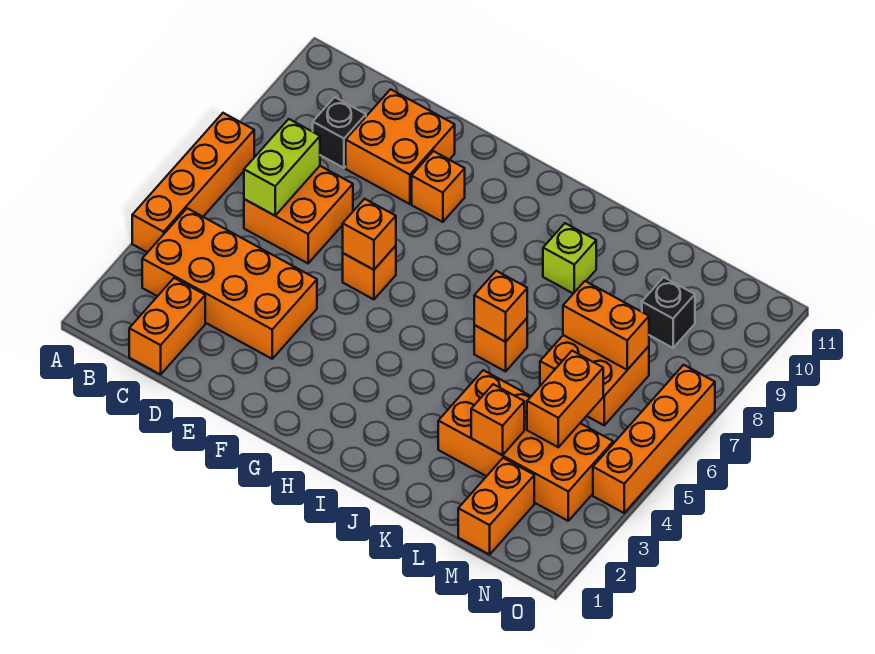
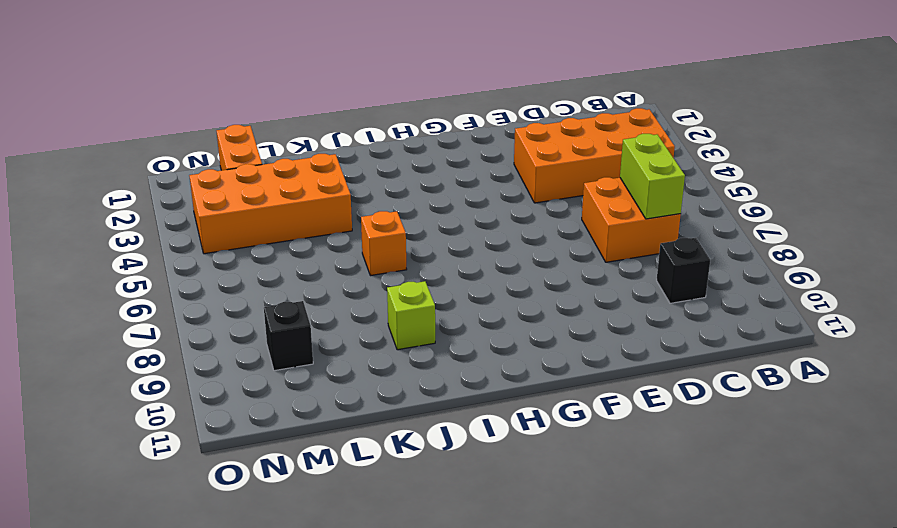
none -> orange brick A4:A7 level 1
none -> orange brick C1:C2 level 1
none -> orange brick D9:E10 level 1

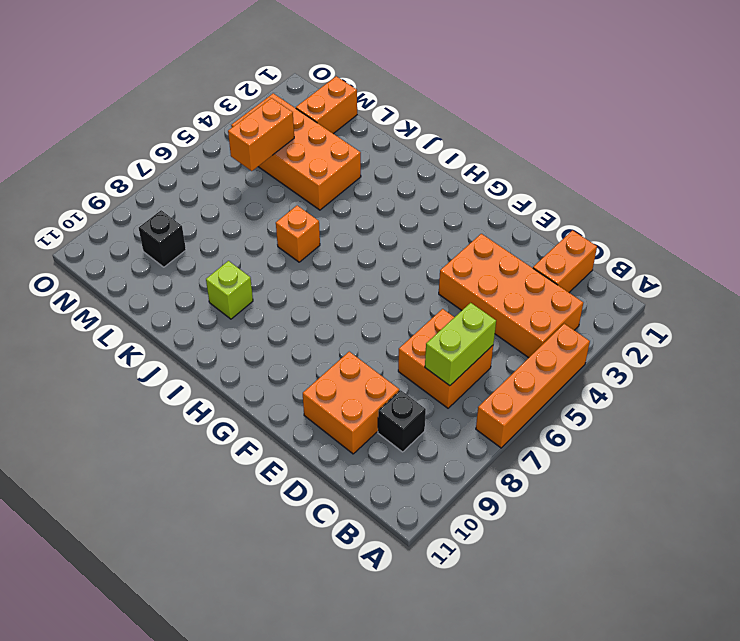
none -> orange brick F6 level 1
none -> orange brick F9 level 1
none -> orange brick L6:M7 level 1

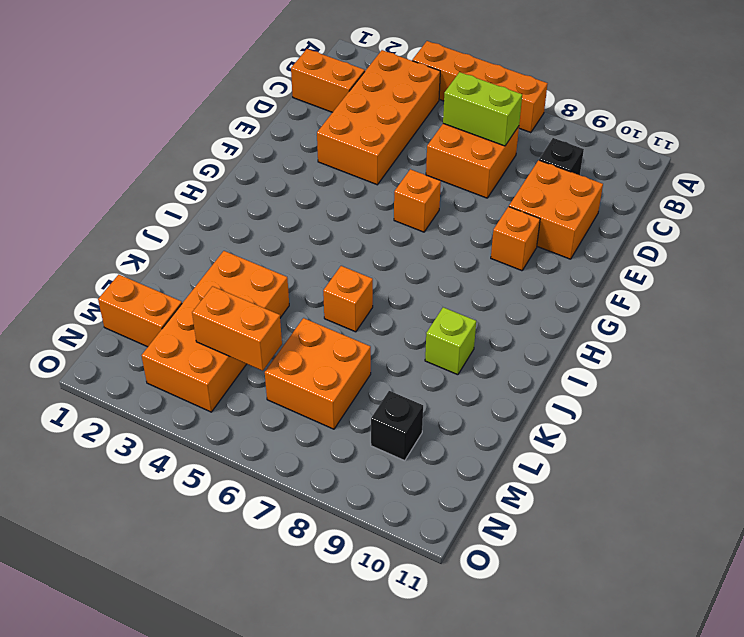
none -> orange brick O4:O7 level 1
none -> orange brick F6 level 2
none -> orange brick J6 level 2

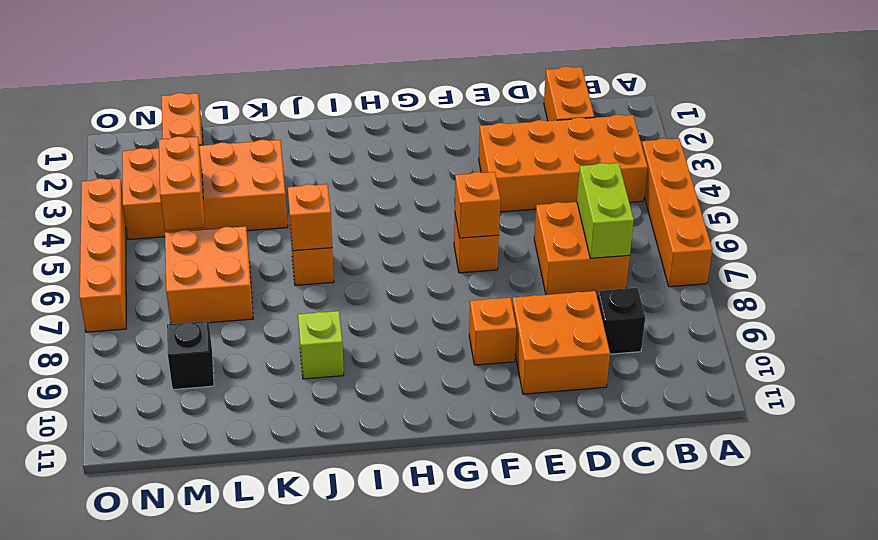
none -> orange brick L3 level 2
none -> orange brick L7:M7 level 2

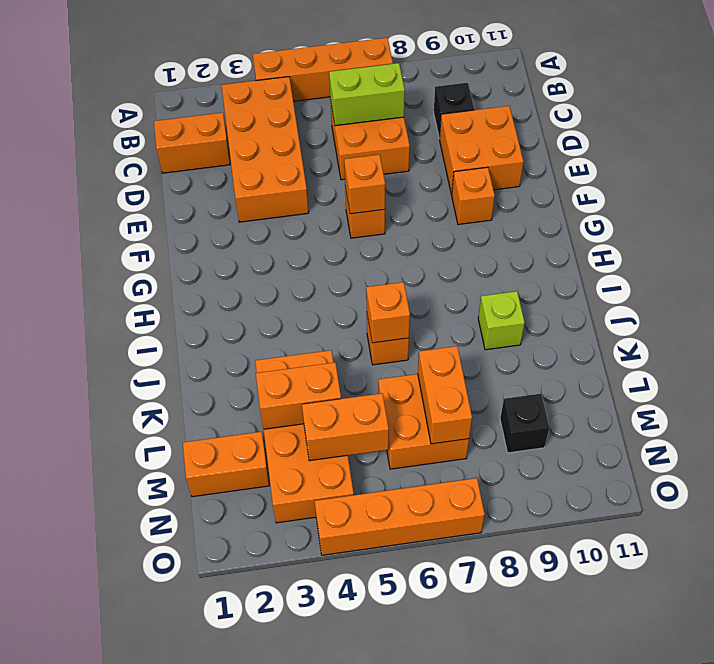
orange brick L3:L4 level 2 -> orange brick L3 level 2

